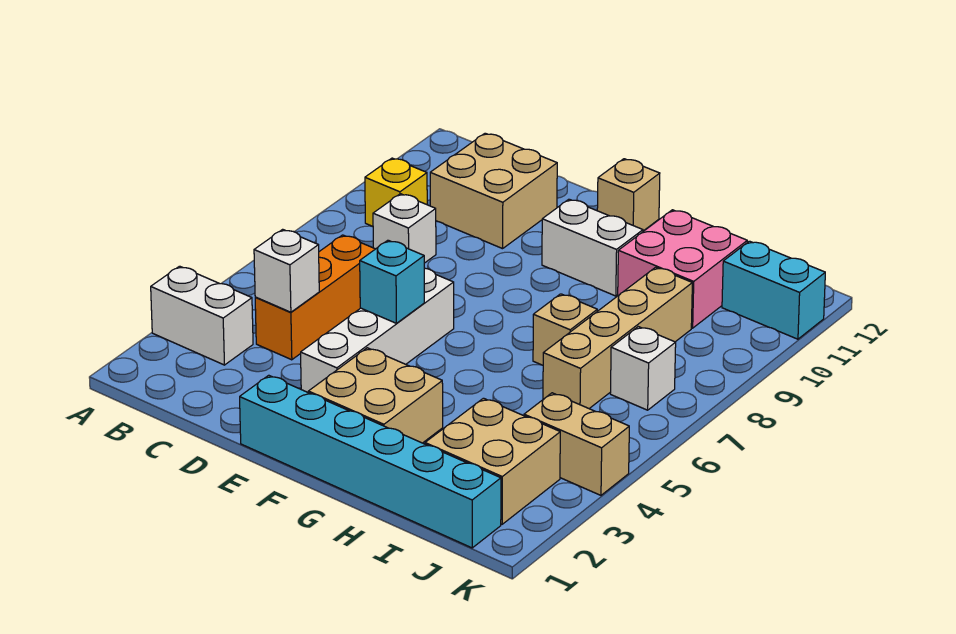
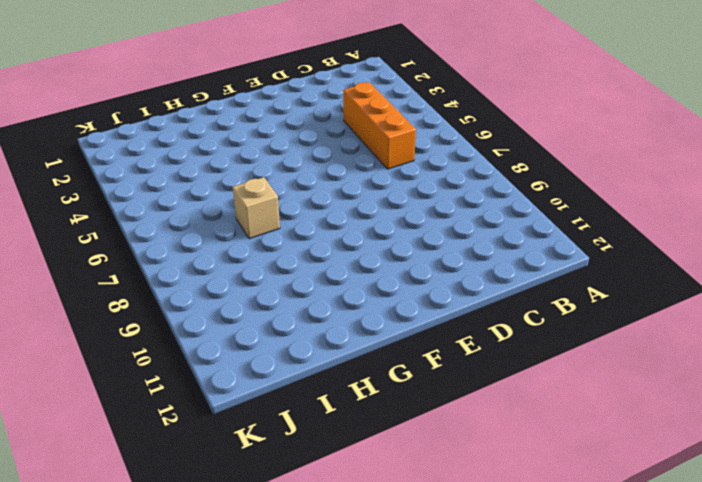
none -> white brick A3:B3 level 1
none -> yellow brick B9 level 1
none -> white brick C8 level 1

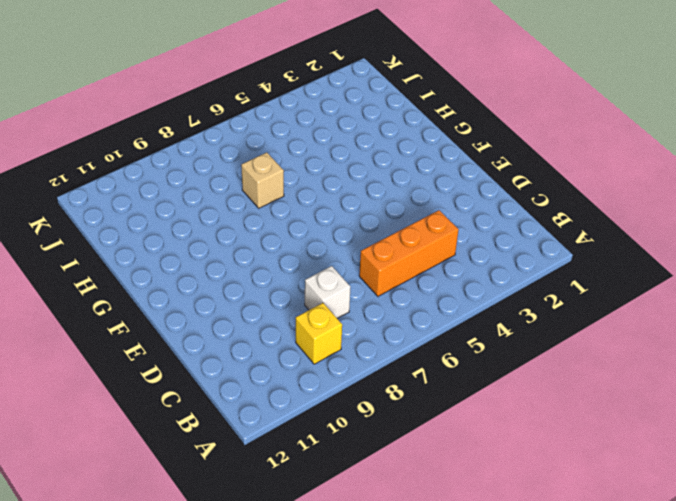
none -> white brick A3:B3 level 1
none -> tan brick C10:D11 level 1
none -> cyan brick E1:J1 level 1

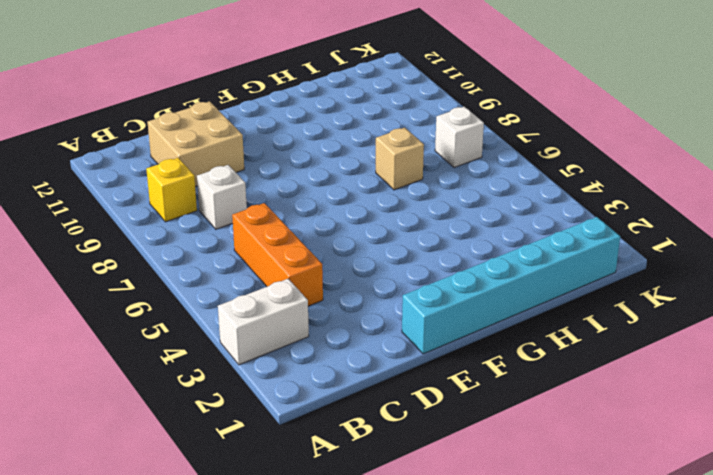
none -> white brick E3:E6 level 1
none -> tan brick F2:G3 level 1
none -> white brick F10:G10 level 1

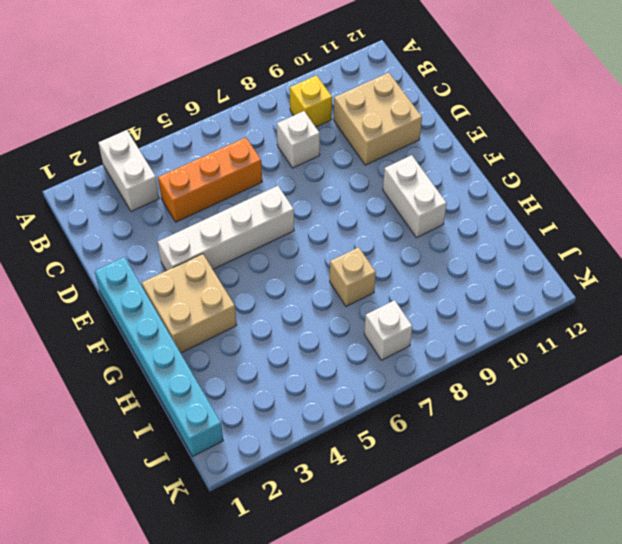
none -> tan brick F12 level 1
none -> pink brick H10:I11 level 1
none -> tan brick I2:J3 level 1

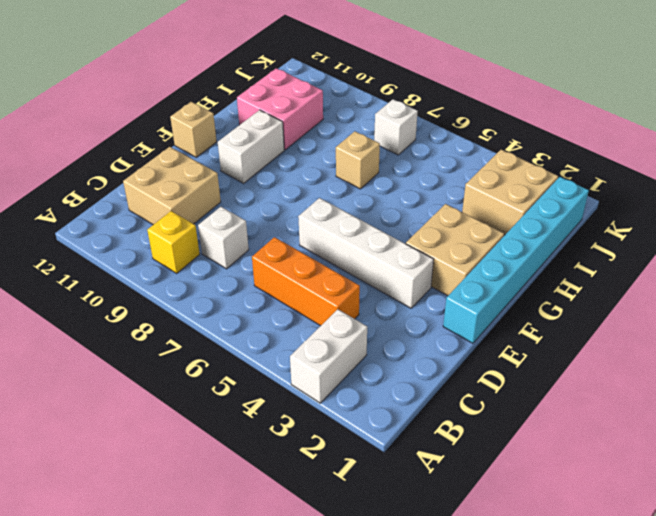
none -> tan brick I6:I9 level 1
none -> tan brick J4:K4 level 1
none -> cyan brick J11:K11 level 1

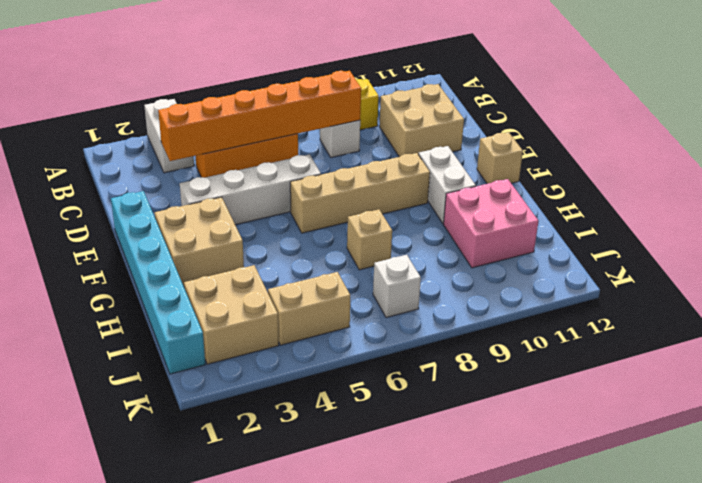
orange brick C3:C8 level 2 -> white brick C4 level 2
tan brick F6:F9 level 1 -> tan brick I6:I9 level 1
tan brick J4:J5 level 1 -> tan brick J4:K4 level 1
none -> cyan brick J11:K11 level 1
none -> cyan brick E5 level 2

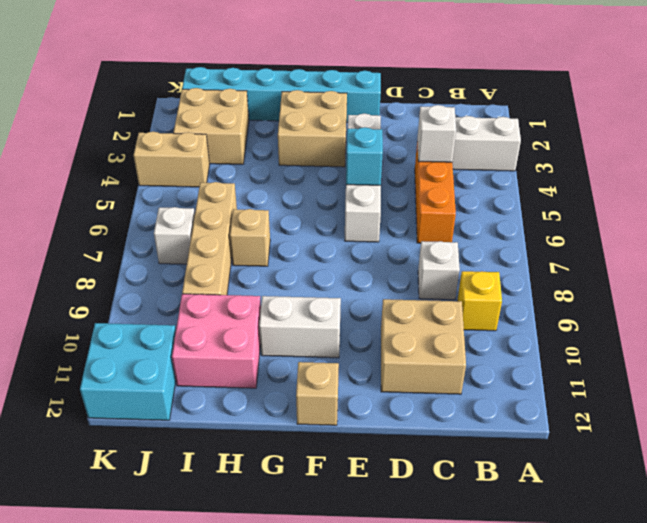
cyan brick J11:K12 level 1 -> cyan brick J11:K11 level 1

